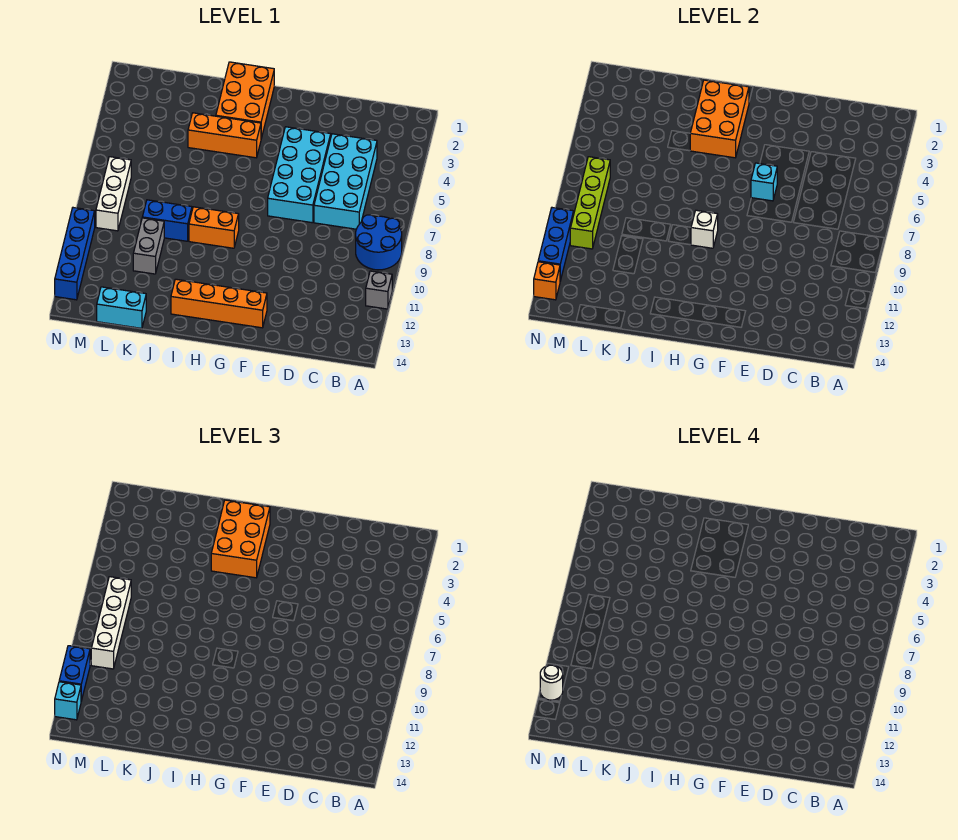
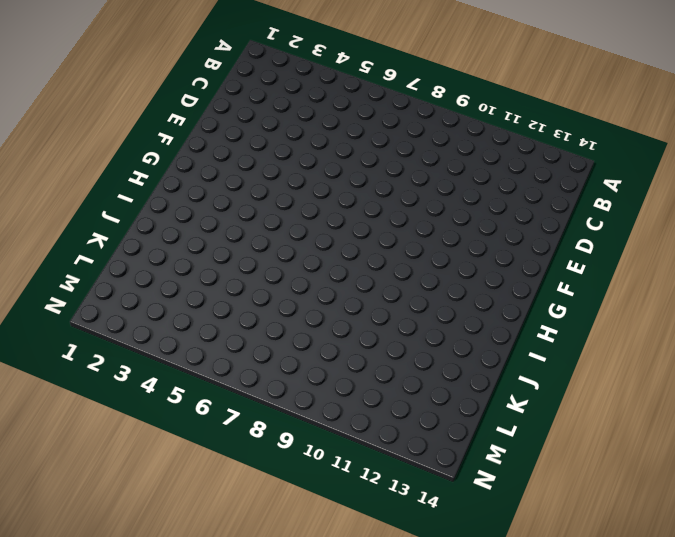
none -> blue round brick A8:B9 level 1
none -> grey brick A11 level 1
none -> cyan brick C4:D7 level 1

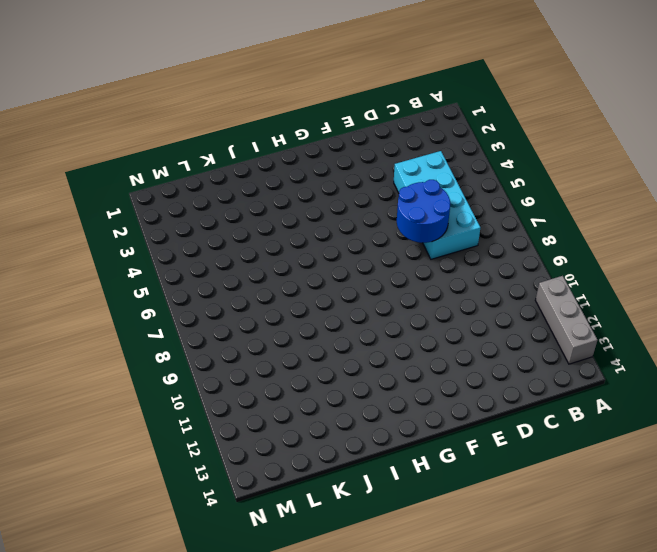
grey brick A11:A13 level 1 -> grey brick A11 level 1
blue round brick D6:E7 level 2 -> blue round brick A8:B9 level 1
none -> cyan brick E4:F7 level 1
none -> orange brick F13:I13 level 1
none -> orange brick H1:I3 level 1

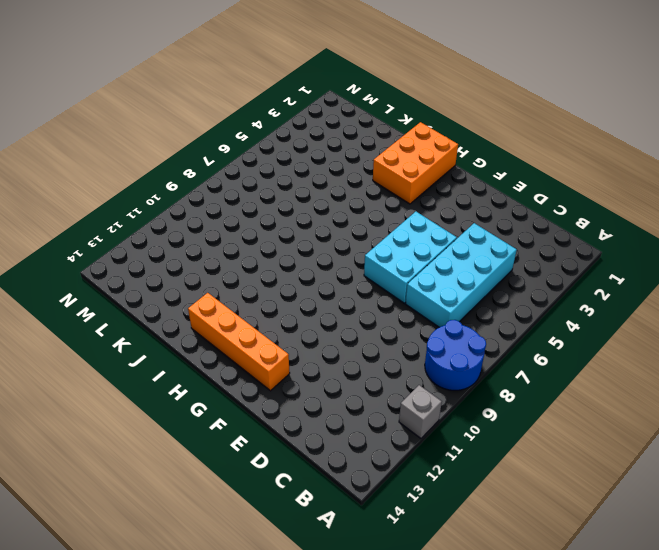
cyan brick E5:F7 level 1 -> cyan brick E4:F7 level 1
none -> orange brick H4:J4 level 1
none -> orange brick H9:I9 level 1
none -> blue brick J9:K9 level 1

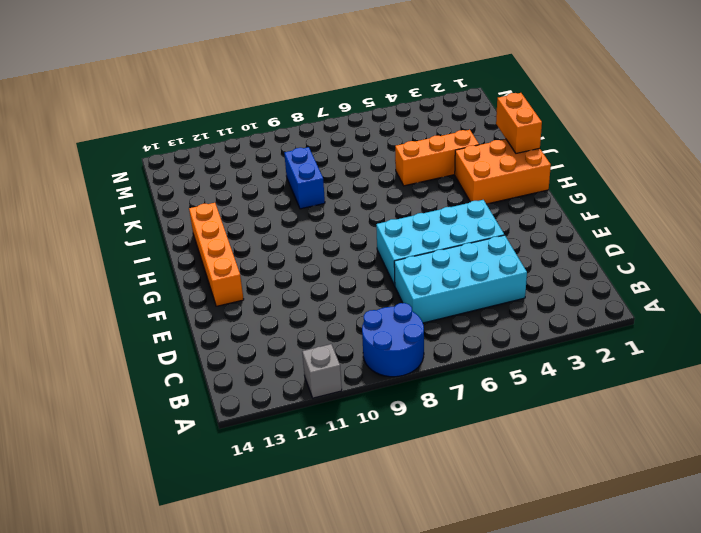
orange brick I1:J1 level 2 -> orange brick H9:I9 level 1
orange brick J3:J5 level 1 -> orange brick H4:J4 level 1
none -> grey brick K10:K11 level 1
none -> cyan brick K14:L14 level 1
none -> white brick M7:M9 level 1

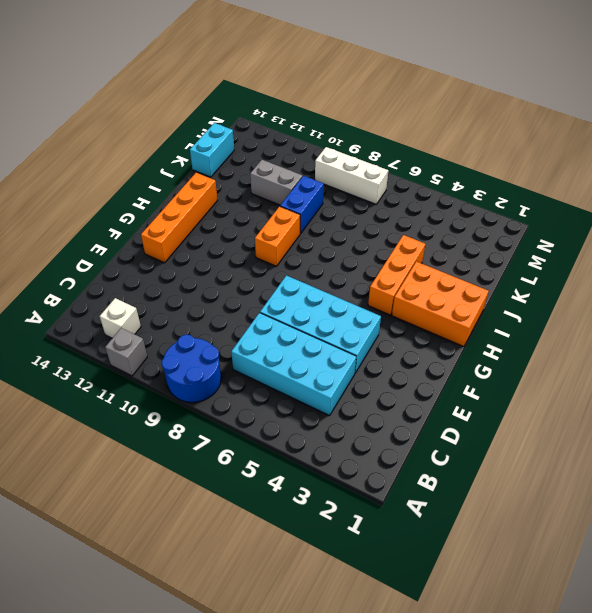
white brick B12 level 1 -> white brick H9 level 2
none -> blue brick N10:N13 level 1
none -> cyan brick F6 level 2
none -> orange brick H2:I4 level 2

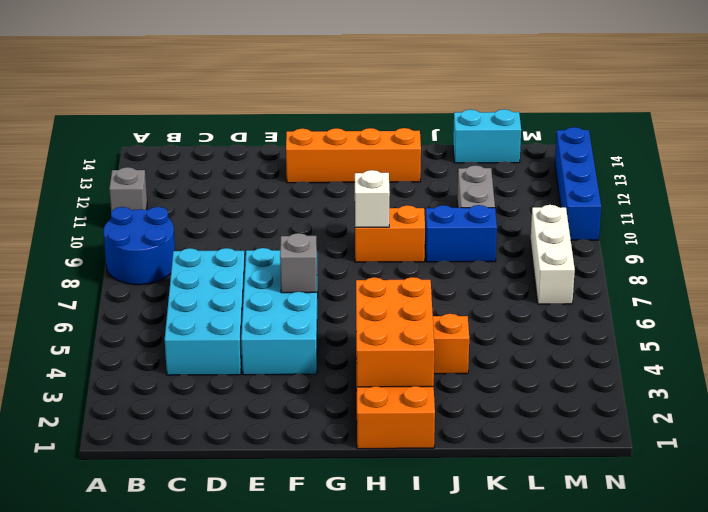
grey brick F6 level 2 -> cyan brick F6 level 2
none -> lime brick M7:M10 level 2
none -> blue brick N10:N12 level 2
none -> orange brick N13 level 2

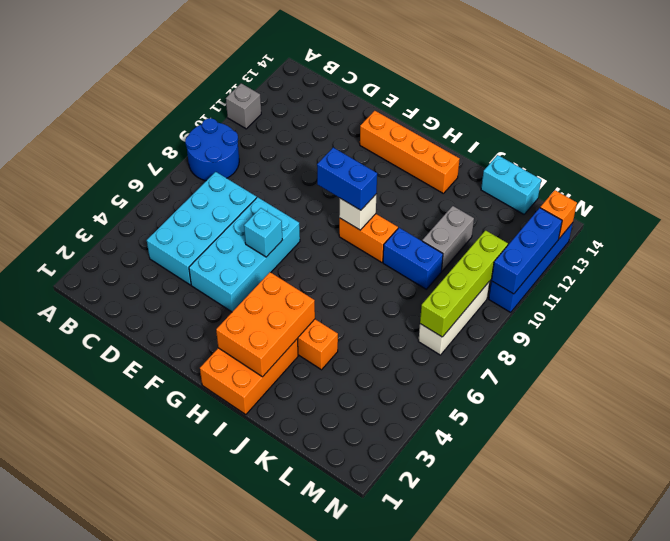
blue brick G9:H9 level 3 -> blue brick N11:N12 level 3
none -> orange brick H2:I4 level 3
none -> white brick M7:M10 level 3
none -> cyan brick N13 level 3

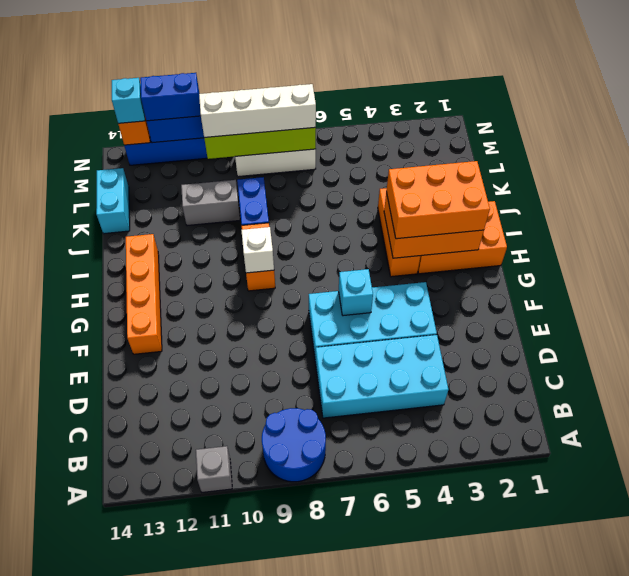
none -> white round brick N12 level 4

